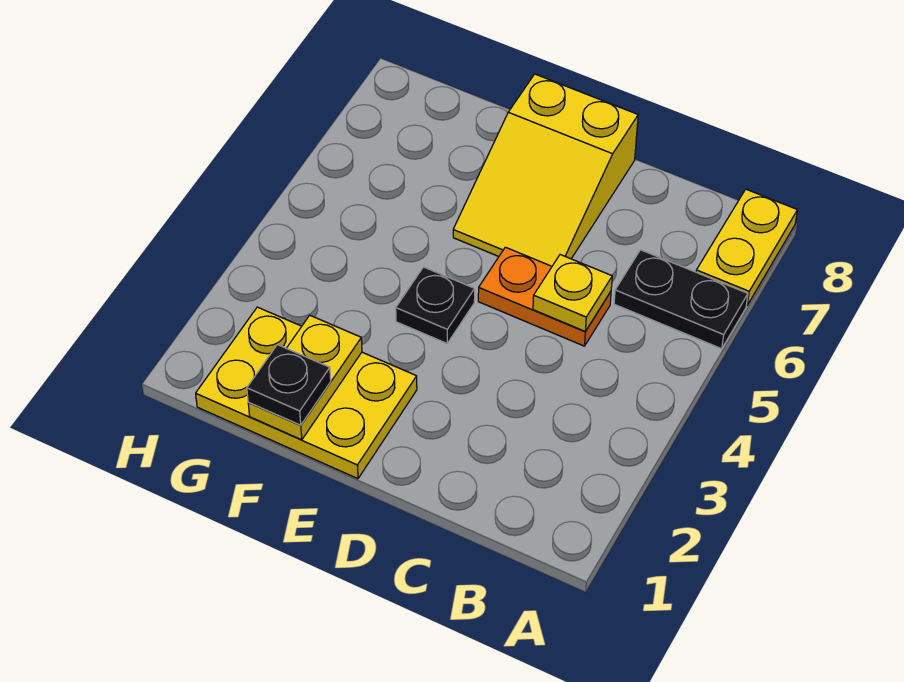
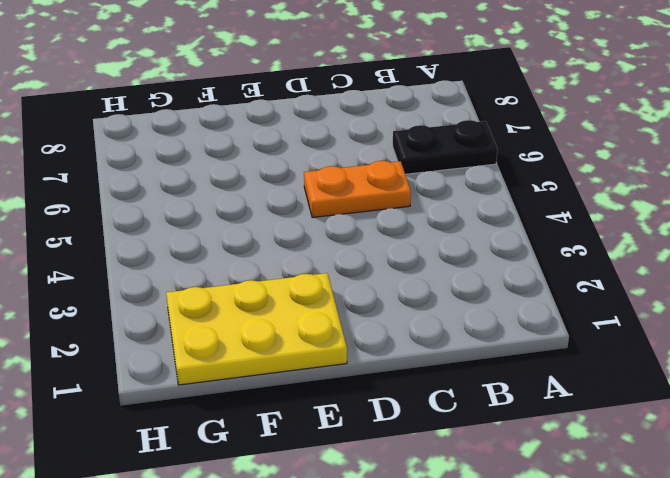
none -> yellow plate A7:A8 level 1
none -> yellow slope D6:E8 level 1 top 8

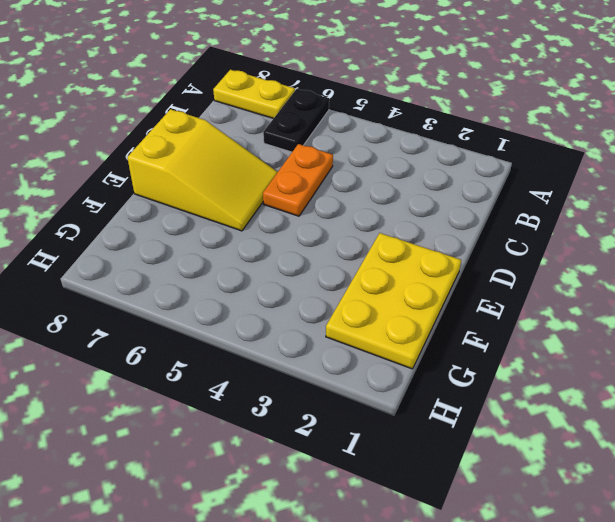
none -> black plate E4 level 1
none -> yellow plate C5 level 2

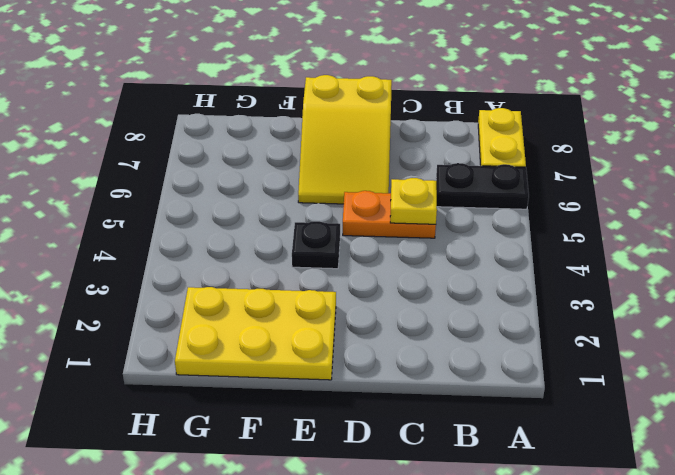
none -> yellow plate F1:F2 level 2
none -> black plate F1 level 3

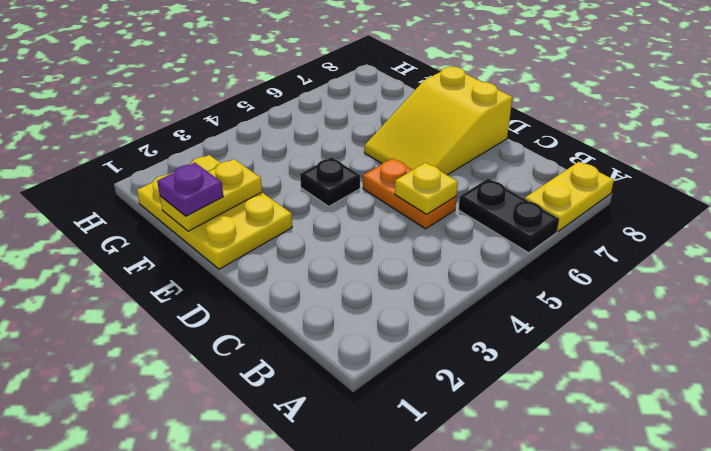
purple plate F1 level 3 -> black plate F1 level 3

